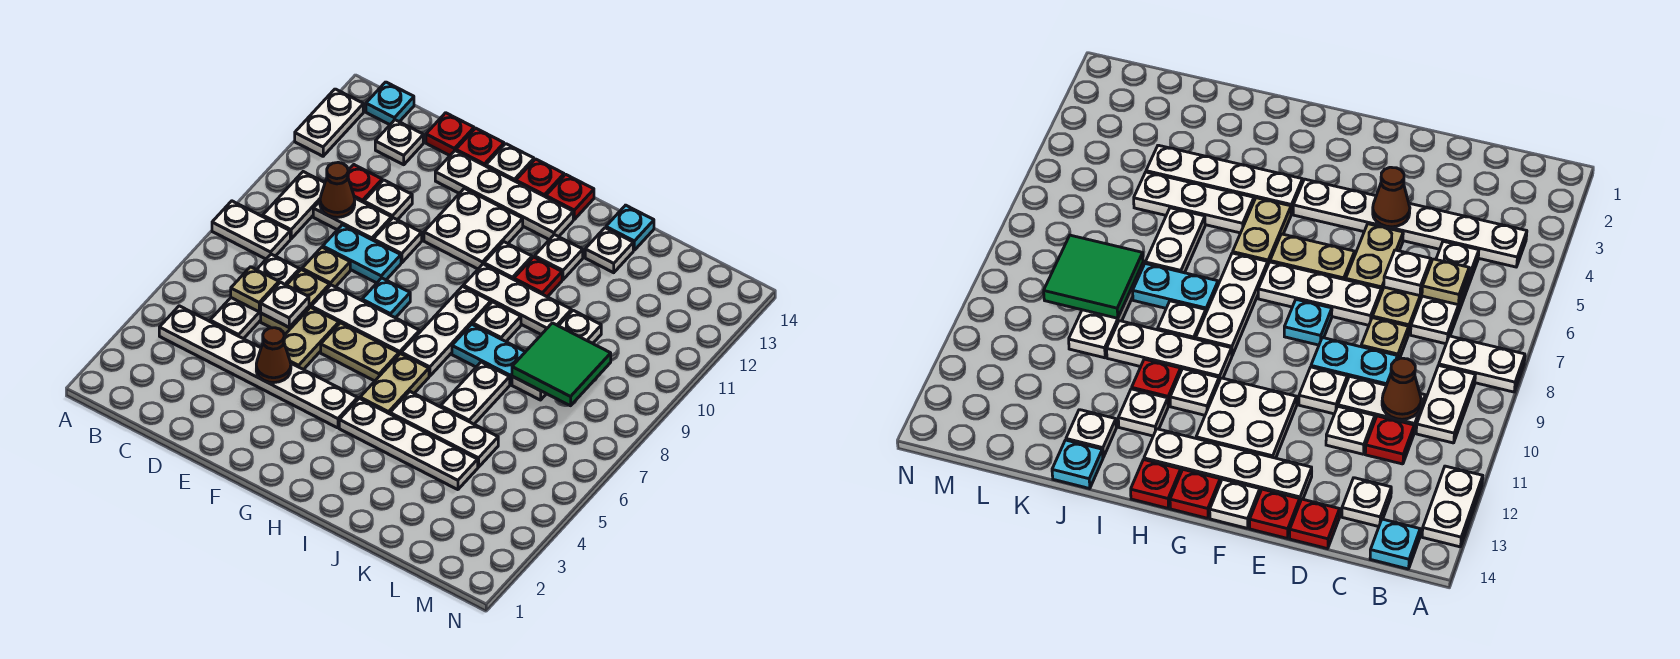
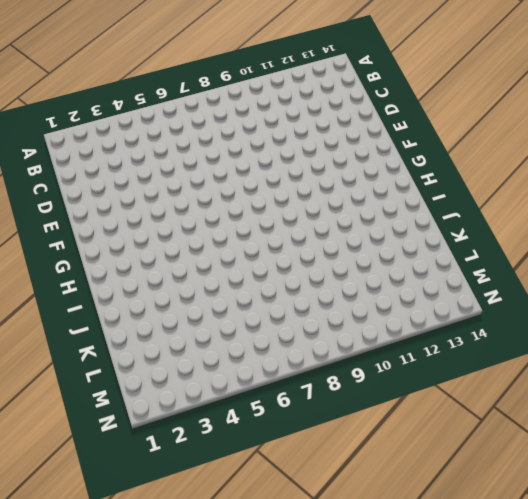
none -> white plate A8:B8 level 1
none -> white plate A12:A13 level 1
none -> white plate B4:G4 level 1
none -> white plate B9:B10 level 1

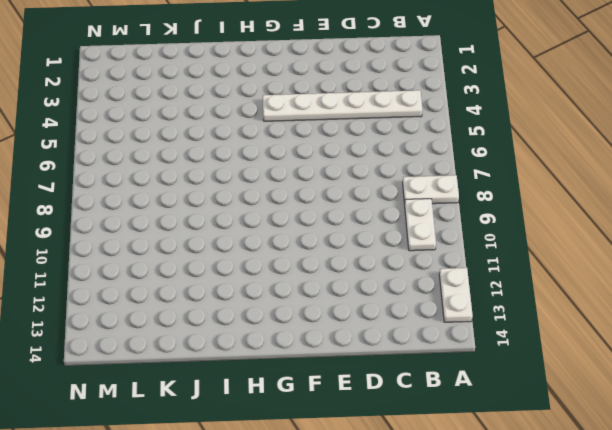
none -> cyan plate B14 level 1
none -> white plate C5:C7 level 1
none -> white plate C10:D10 level 1
none -> red plate C11 level 1

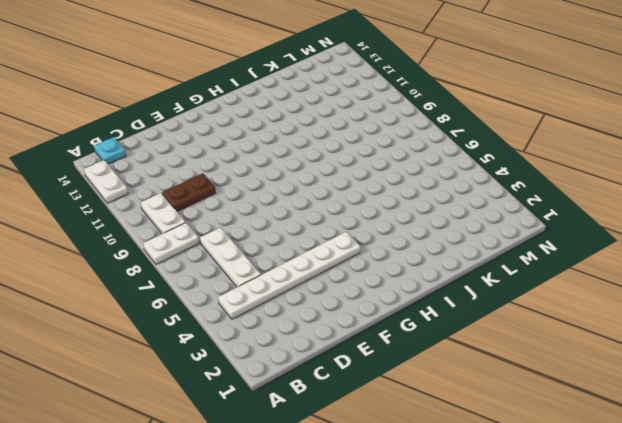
brown plate C10:D10 level 1 -> white plate C10:D10 level 1
none -> red plate C11 level 1
none -> white plate C13 level 1
none -> tan plate D6:D7 level 1
none -> tan plate D8 level 1

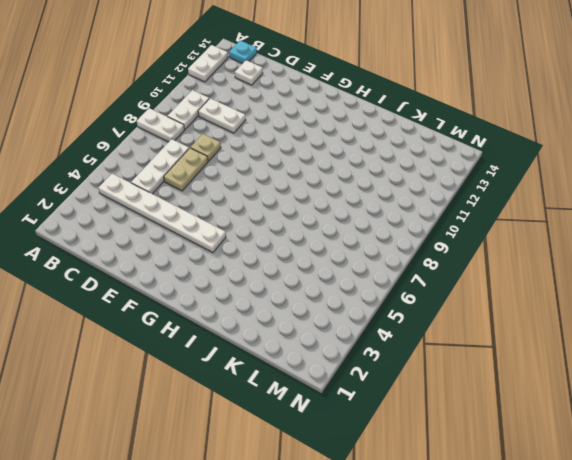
none -> red plate C11 level 1
none -> cyan plate D9:E9 level 1
none -> white plate D11 level 1
none -> red plate D14 level 1

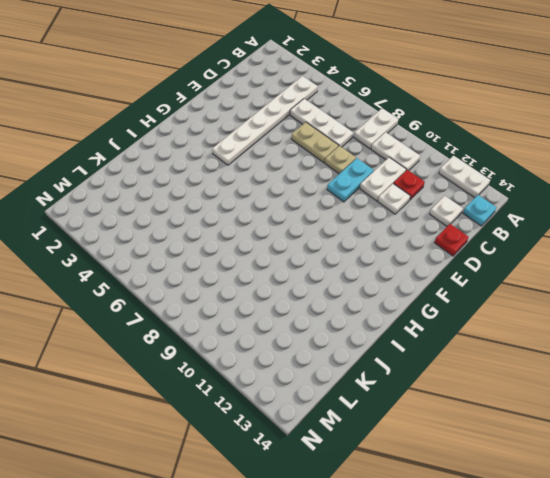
none -> tan plate E5:E6 level 1
none -> white plate E7:G7 level 1
none -> white plate E10 level 1
none -> white plate E13:H13 level 1

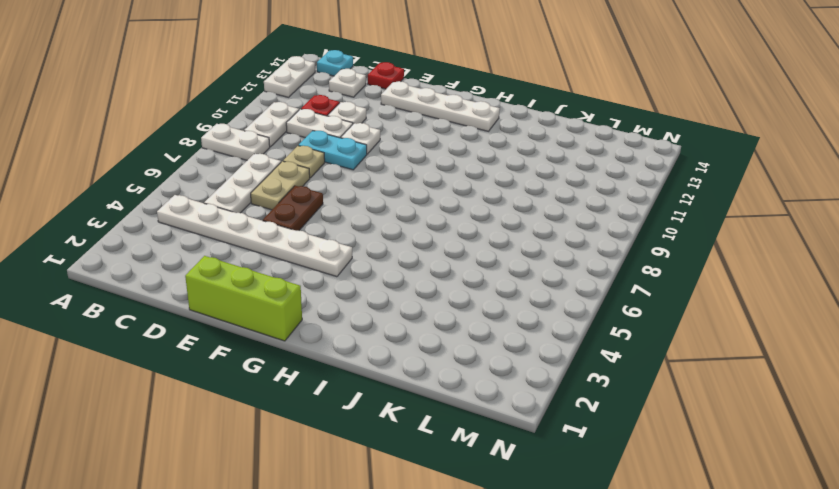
lime brick E1:G1 level 1 -> none
brown plate E5:E6 level 1 -> tan plate E5:E6 level 1
none -> white plate E7:G7 level 1
none -> red plate E14 level 1
none -> tan plate F6:G6 level 1
none -> cyan plate F8 level 1

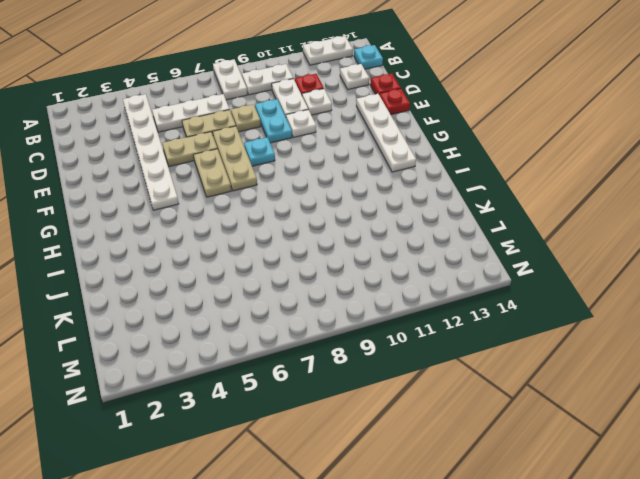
tan plate E7:G7 level 1 -> white plate E7:G7 level 1
none -> white plate F11:G12 level 1
none -> white plate F14 level 1
none -> red plate G14 level 1
none -> white plate H4:K4 level 1

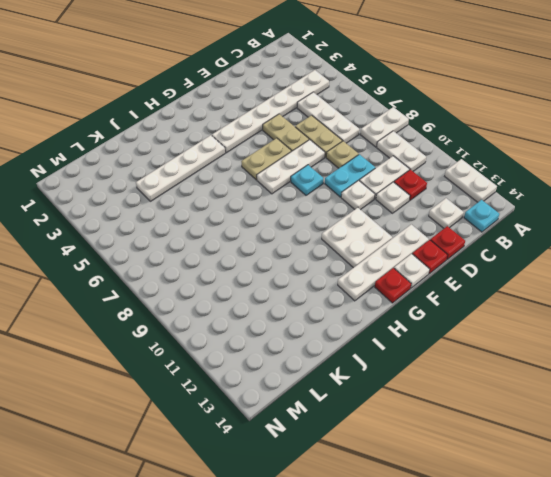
none -> tan plate H5:H6 level 1
none -> white plate H7:H9 level 1
none -> white plate H10:J10 level 1
none -> white plate H11 level 1

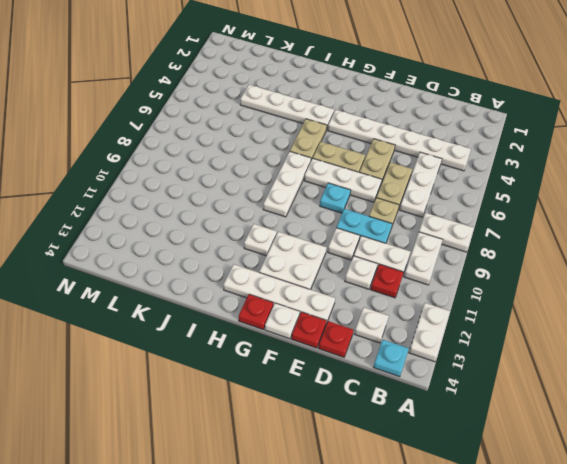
none -> white plate H10:J10 level 1
none -> red plate H14 level 1
none -> white plate I5:K5 level 1
none -> cyan plate I8:J8 level 1

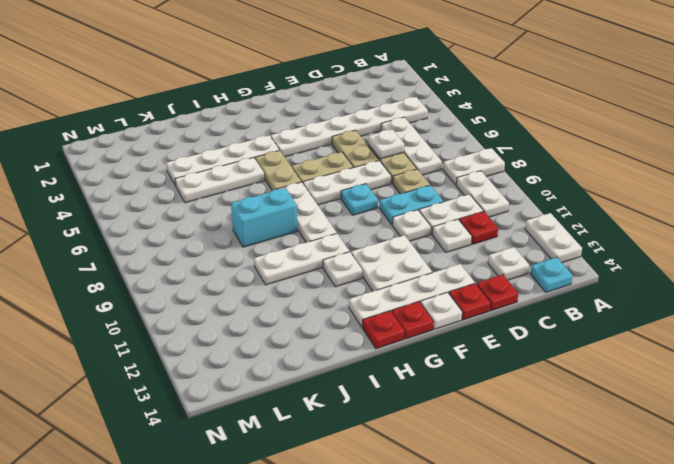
cyan brick I8:J8 level 1 -> cyan plate I8:J8 level 1
none -> white plate I9 level 1
none -> red plate I11 level 1
none -> white plate I12 level 1
none -> white plate J6:J7 level 1

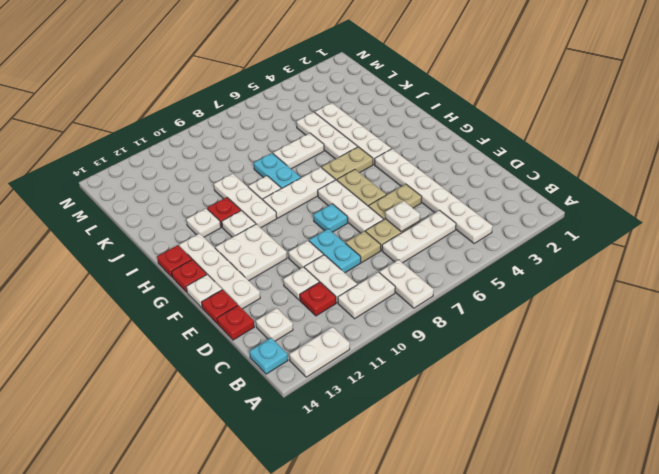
none -> white plate J13 level 1
none -> cyan plate J14 level 1
none -> white plate K8:K10 level 1
none -> tan plate C6 level 2

